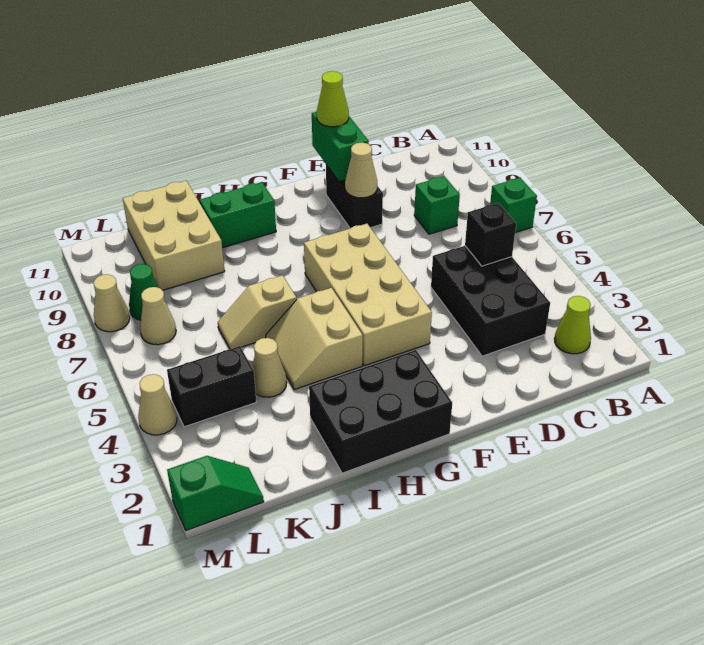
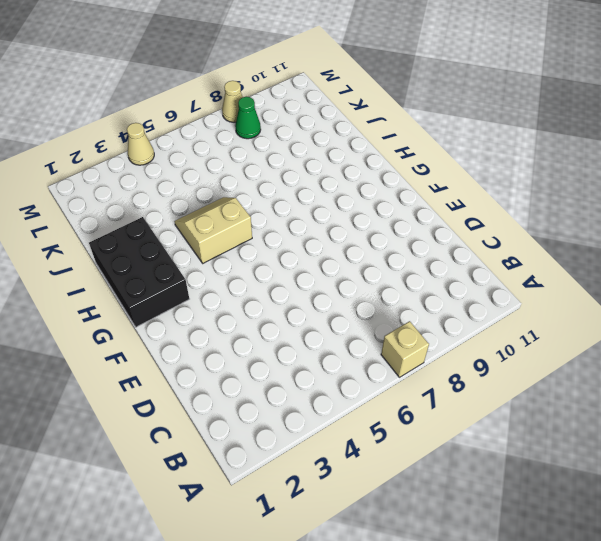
tan brick A7 level 1 -> green brick A7 level 1
none -> lime cone B2 level 1
none -> black brick C3:D5 level 1
none -> green brick C8 level 1

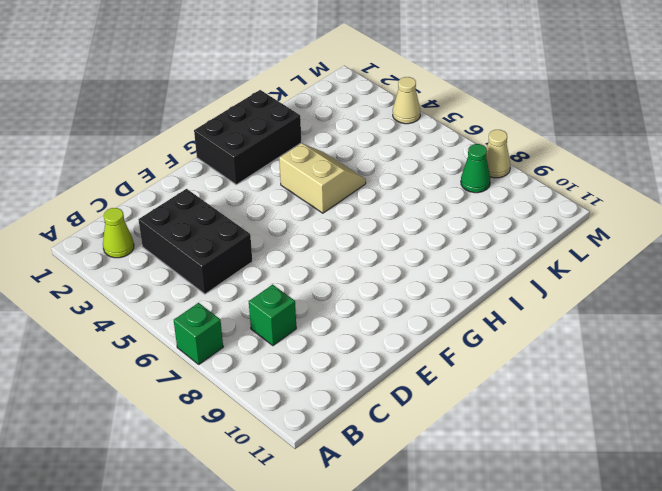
none -> black brick E9:E10 level 1
none -> tan brick F4:G7 level 1
none -> green brick H10:I10 level 1

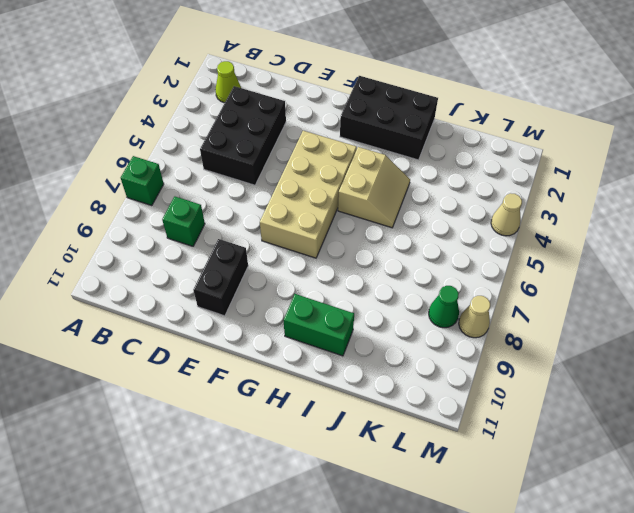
none -> tan slope I6:J6 level 1 top I
none -> tan cone J4 level 1
none -> tan brick J9:K11 level 1

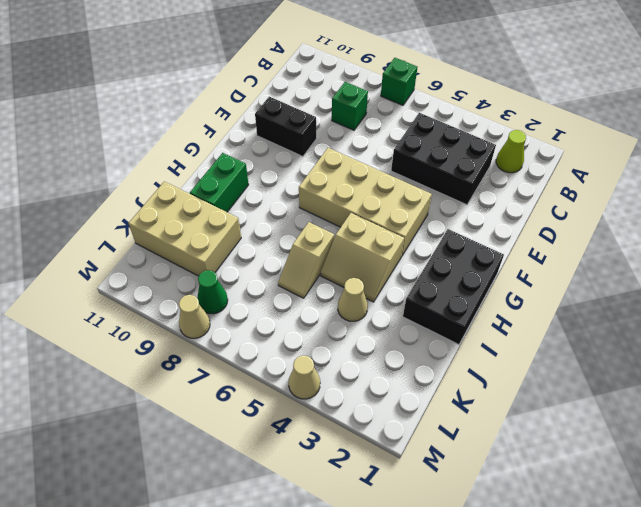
none -> black brick K4:L4 level 1
none -> green slope L1:M1 level 1 top M
none -> tan cone L7 level 1

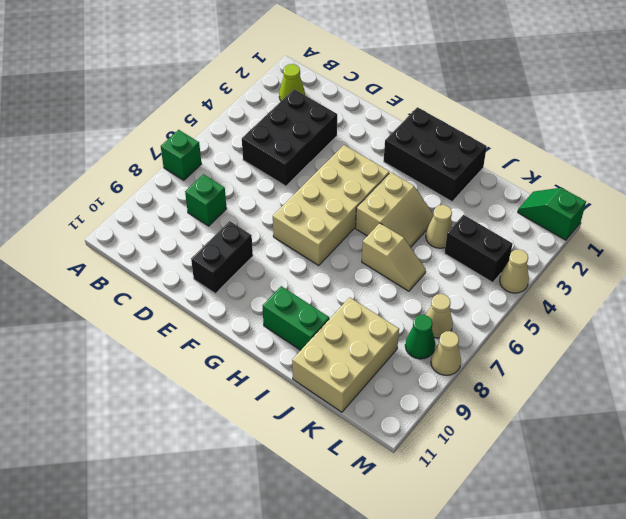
none -> black brick C5 level 2
none -> tan cone E9 level 2
none -> green brick E10:E11 level 2

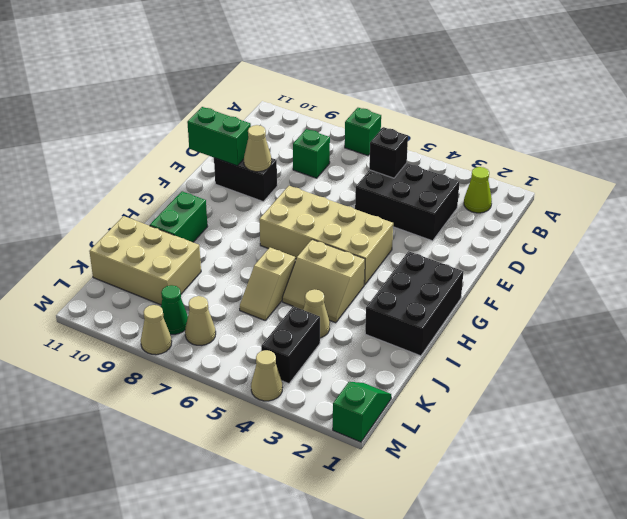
none -> lime cone E11 level 3

